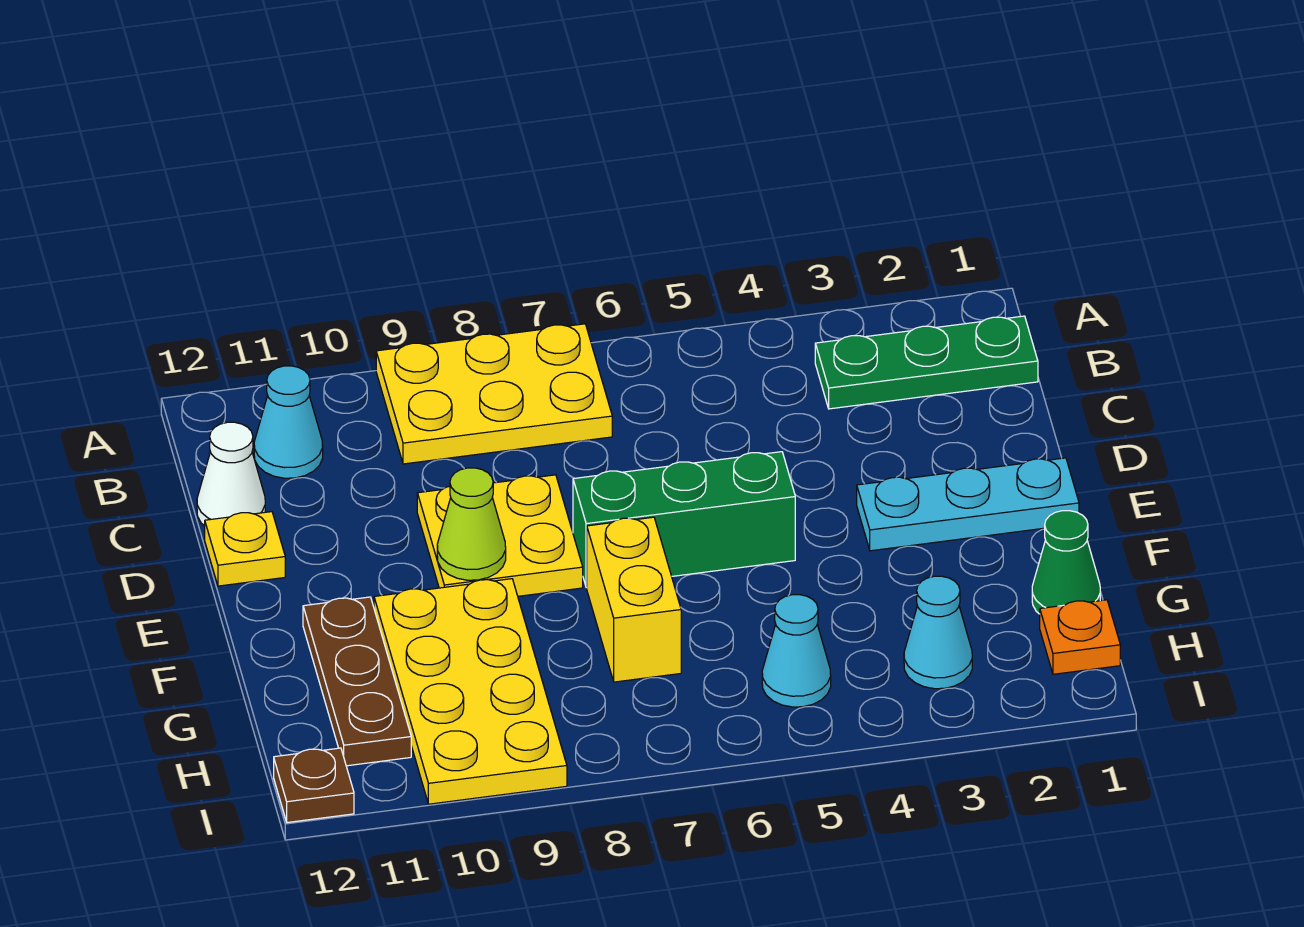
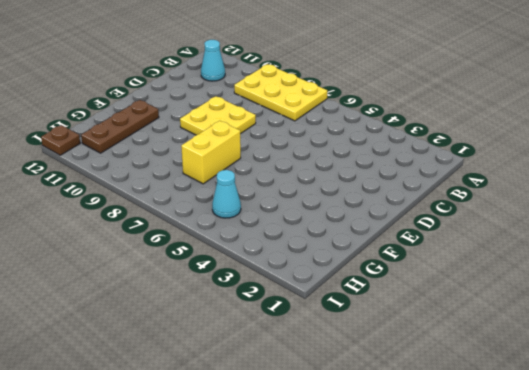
none -> green plate B1:B3 level 1
none -> white cone C12 level 1
none -> yellow plate D12 level 1

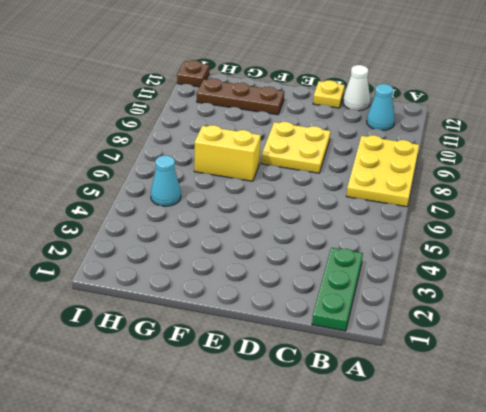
none -> cyan plate E1:E3 level 1
none -> green brick E5:E7 level 1
none -> yellow plate F9:I10 level 1

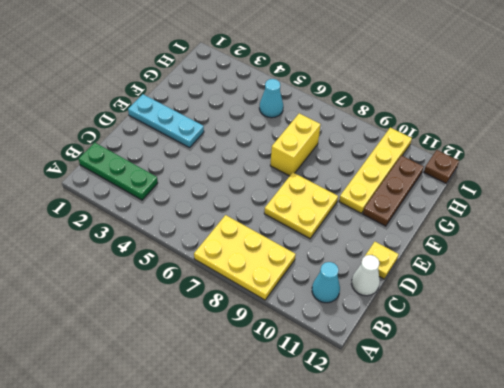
yellow plate F10:I10 level 1 -> yellow plate F9:I10 level 1
none -> green brick E5:E7 level 1
none -> green cone G1 level 1
none -> orange plate H1 level 1

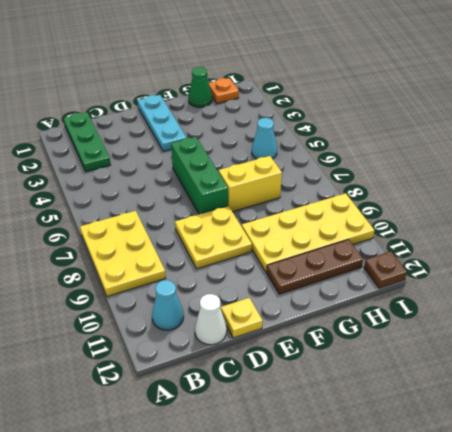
none -> cyan cone H3 level 1
none -> lime cone E9 level 2

